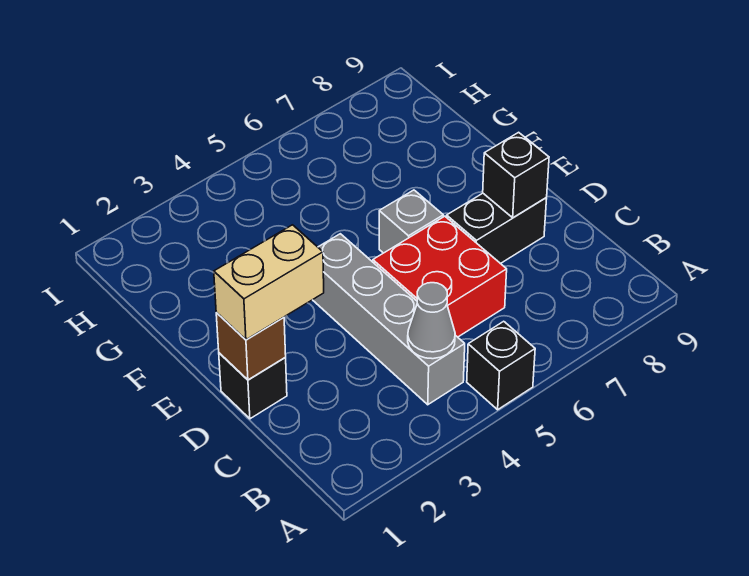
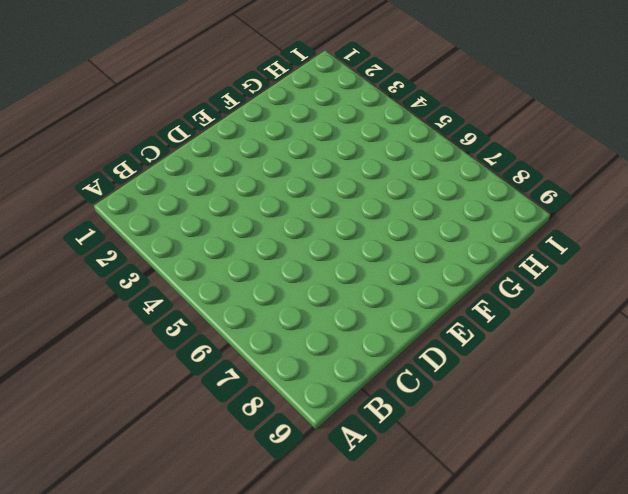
none -> black brick A5 level 1
none -> grey brick B4:E4 level 1

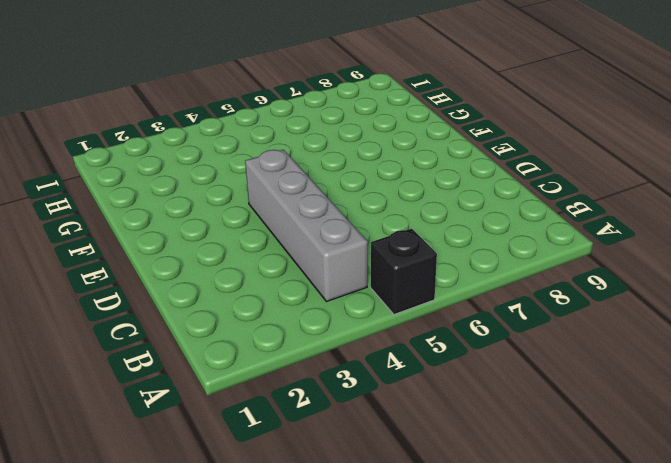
none -> red brick C5:D6 level 1
none -> black brick D1 level 1

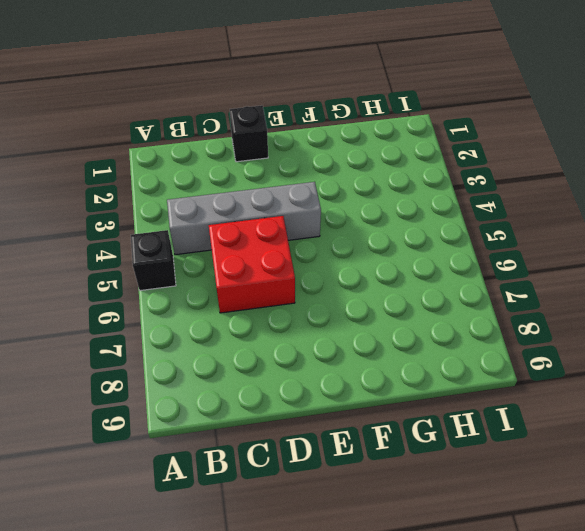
none -> black brick D7:D8 level 1
none -> grey brick E6 level 1

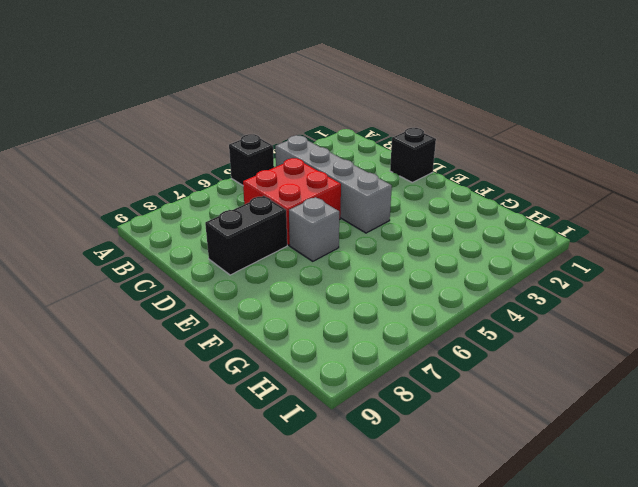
none -> grey cone B4 level 2
none -> brown brick D1 level 2

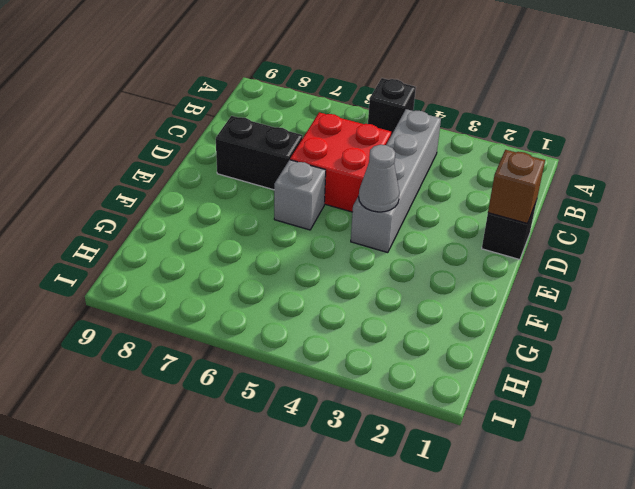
grey cone E4 level 2 -> grey cone B4 level 2
none -> black brick D8 level 2
none -> tan brick D1:D2 level 3

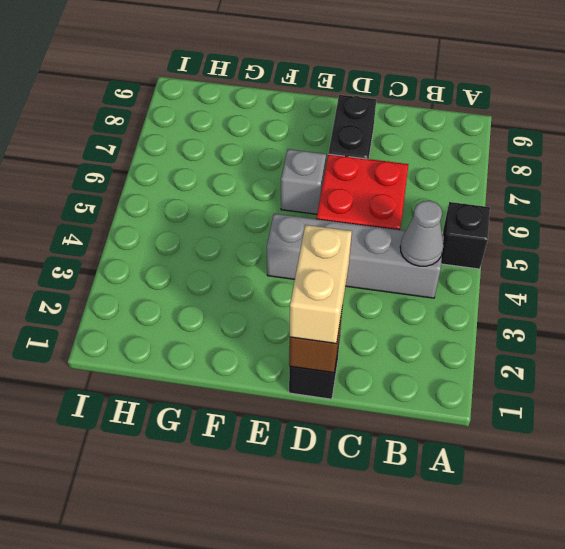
none -> black brick D8 level 2

